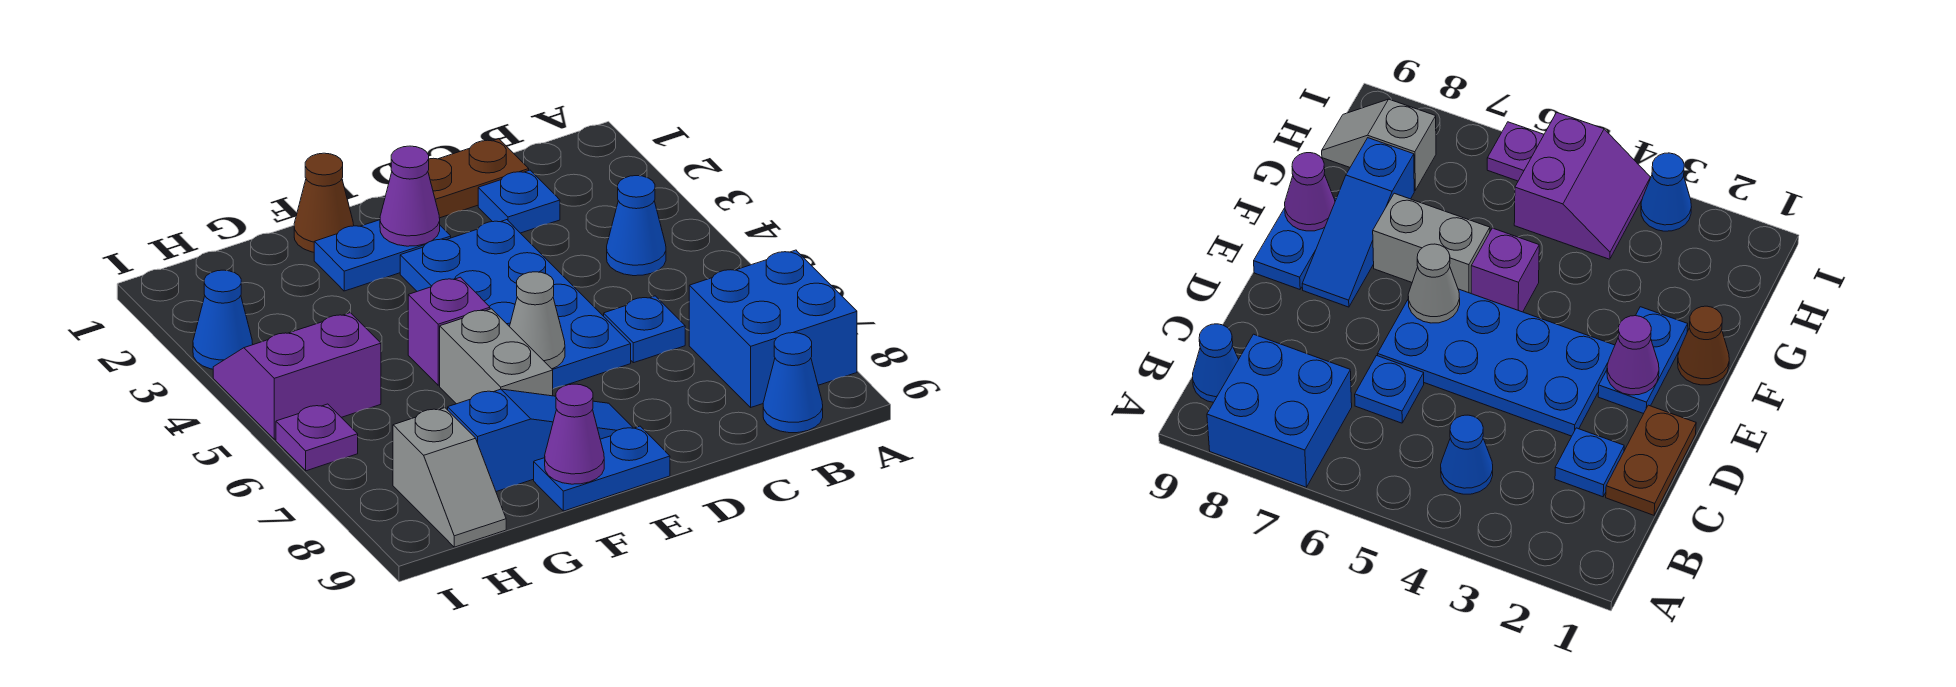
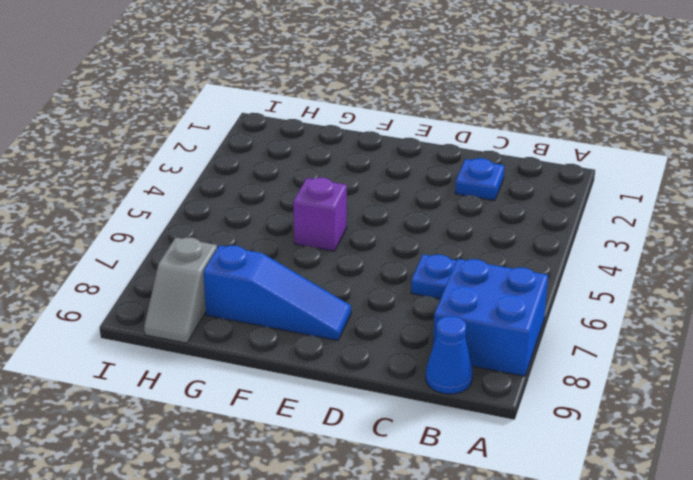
none -> blue cone B4 level 1
none -> brown plate C1:D1 level 1
none -> blue plate D3:E6 level 1

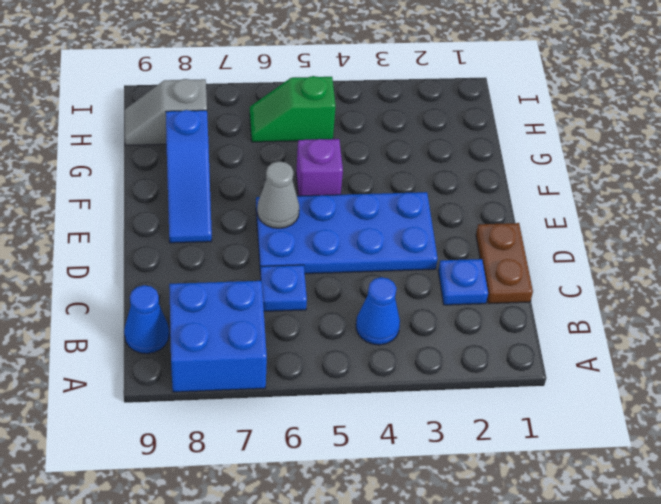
green slope H5:H6 level 1 top 5 -> purple slope H4:I5 level 1 top 5
none -> blue plate E2:F2 level 1
none -> blue plate E9:F9 level 1
none -> brown cone F1 level 1

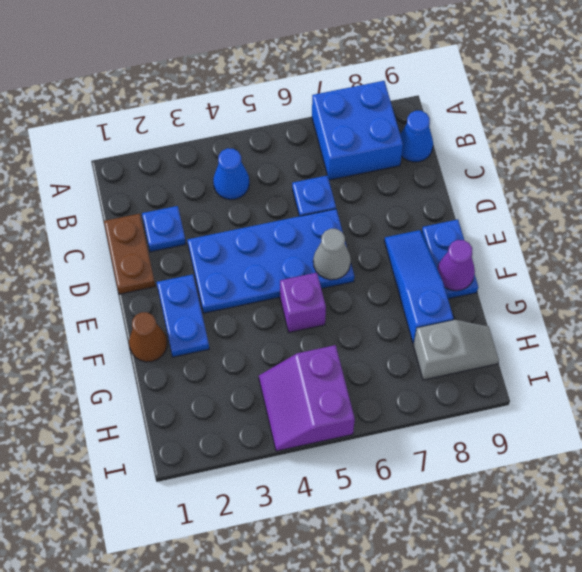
none -> grey brick F6:F7 level 1
none -> blue cone I3 level 1
none -> purple plate I6 level 1

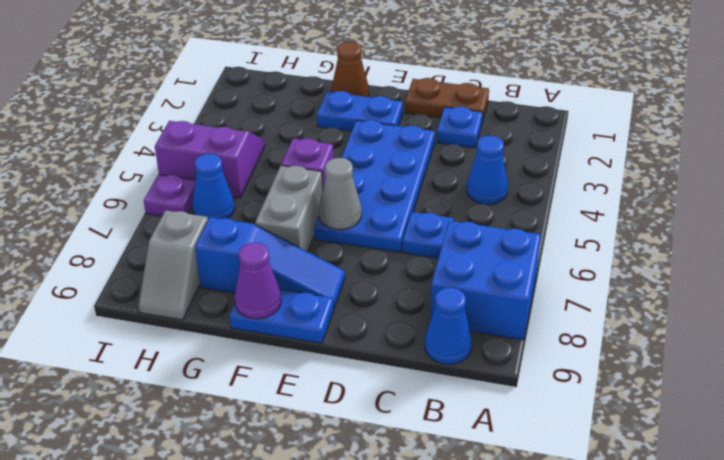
blue cone H6 level 1 -> blue cone I3 level 1
none -> purple cone E2 level 2

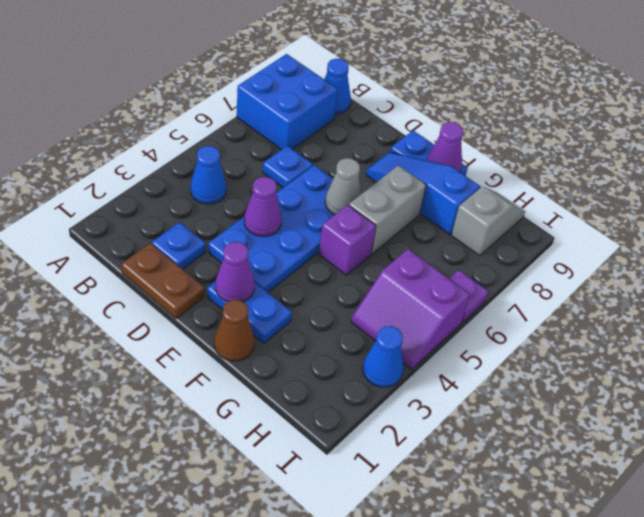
purple cone D4 level 2 -> none

